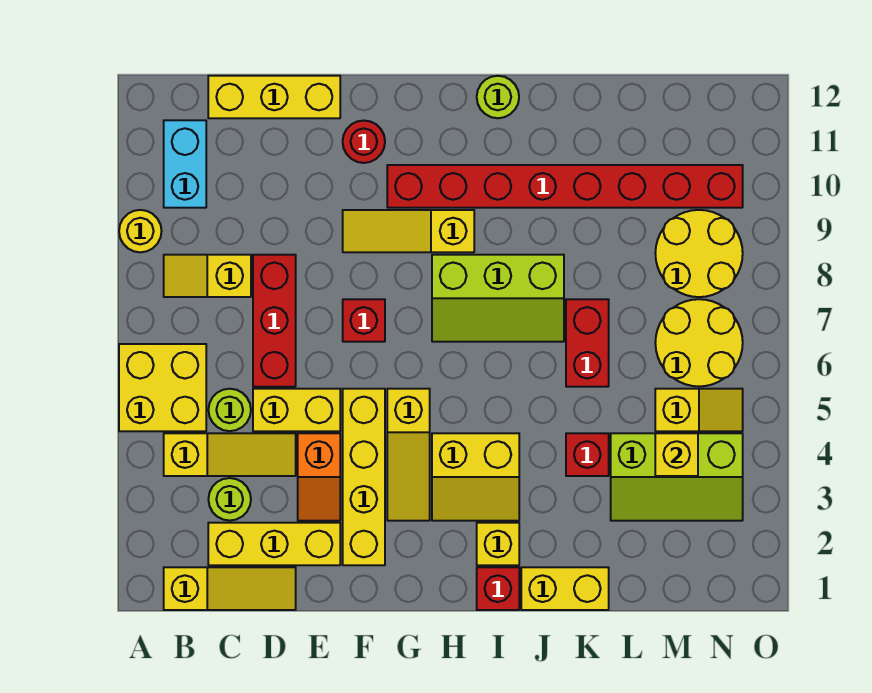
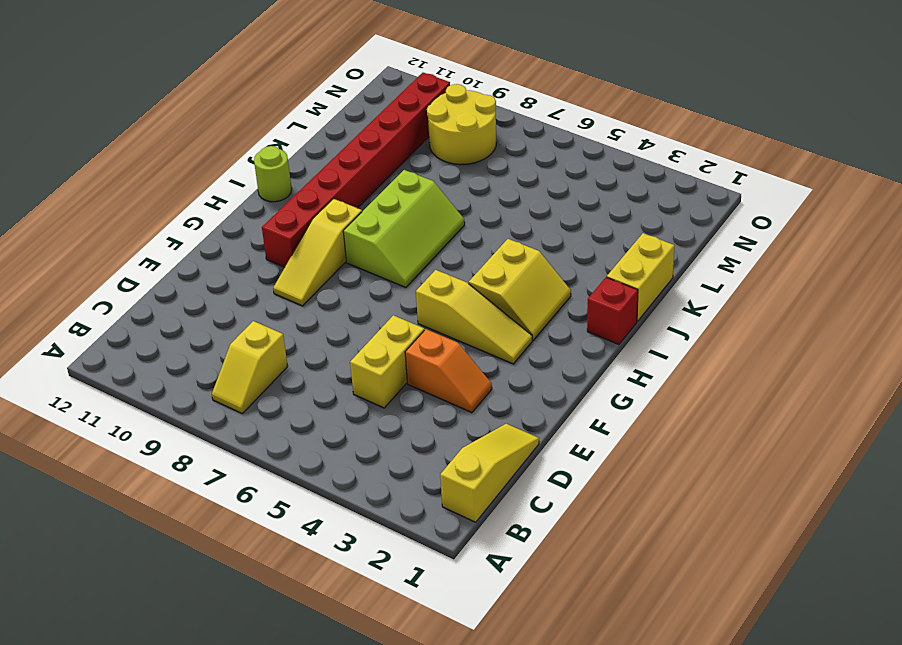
none -> yellow brick A5:B6 level 1
none -> yellow round brick A9 level 1
none -> yellow slope B4:D4 level 1 top B
none -> cyan brick B10:B11 level 1

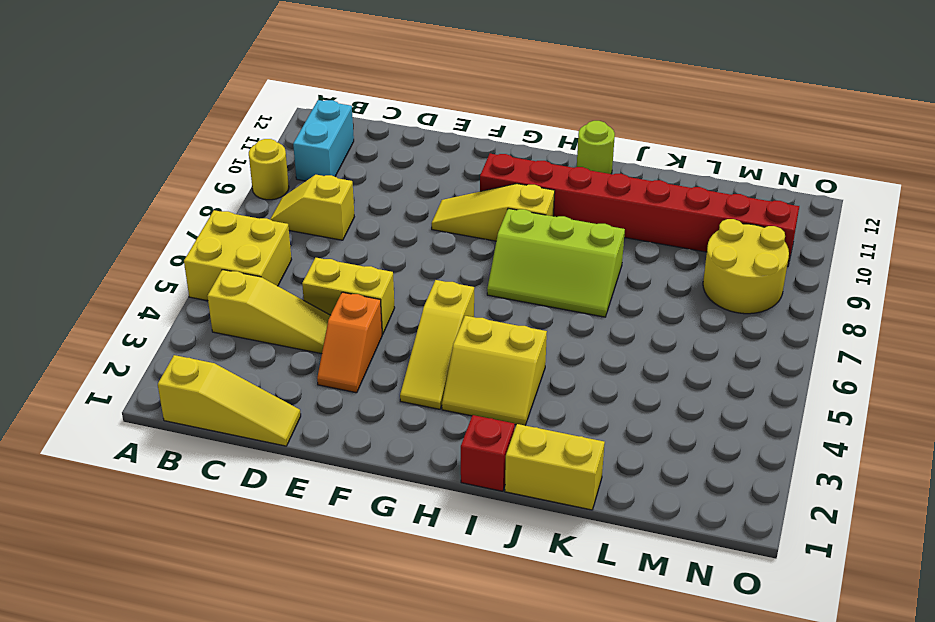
none -> yellow brick C2:E2 level 1
none -> lime round brick C3 level 1
none -> lime round brick C5 level 1
none -> yellow brick C12:E12 level 1

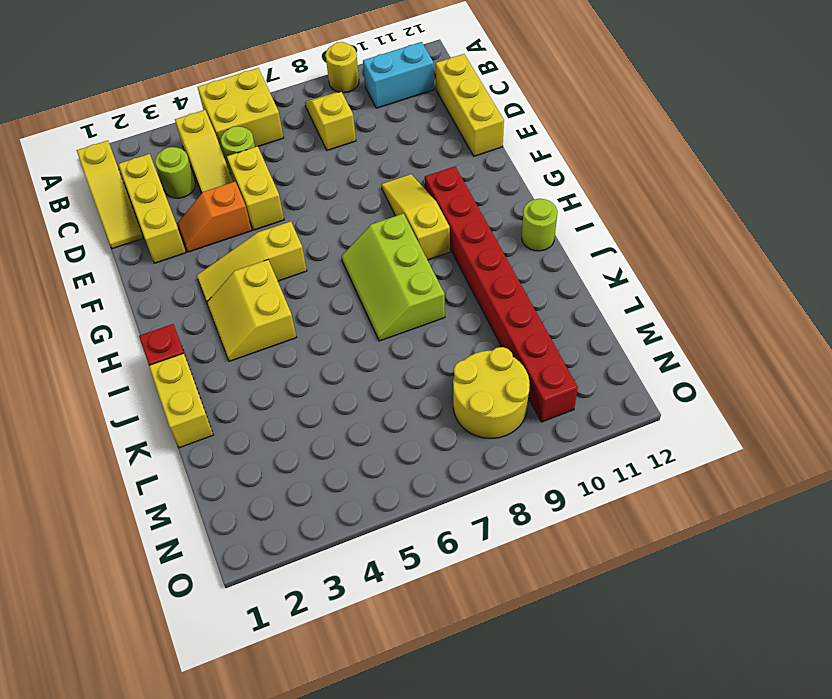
none -> red brick D6:D8 level 1
none -> yellow brick F2:F5 level 1
none -> red brick F7 level 1
none -> red round brick F11 level 1

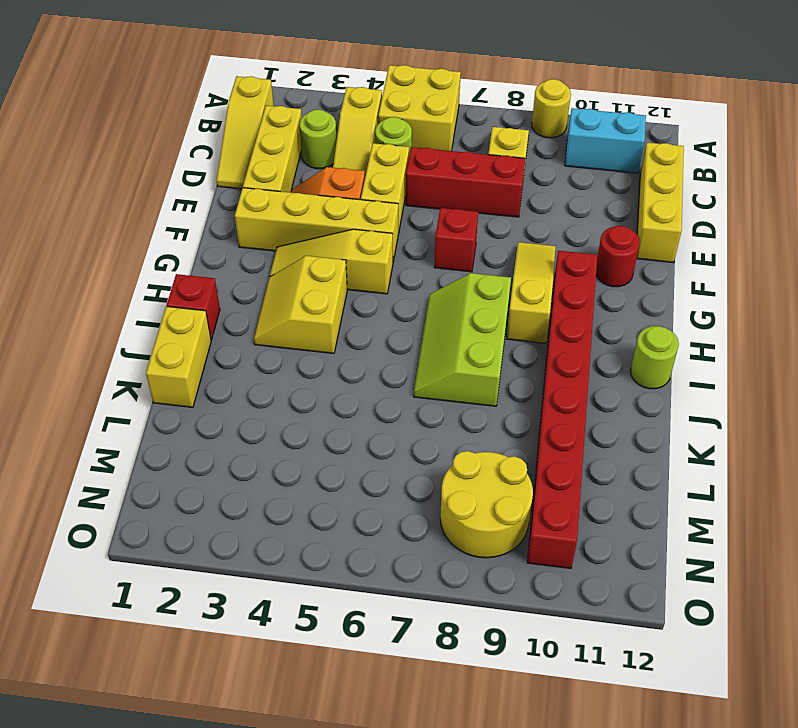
none -> yellow brick I2 level 1
none -> red brick K4 level 1
none -> red brick K6:K7 level 1
none -> lime slope L3:N4 level 1 top 4

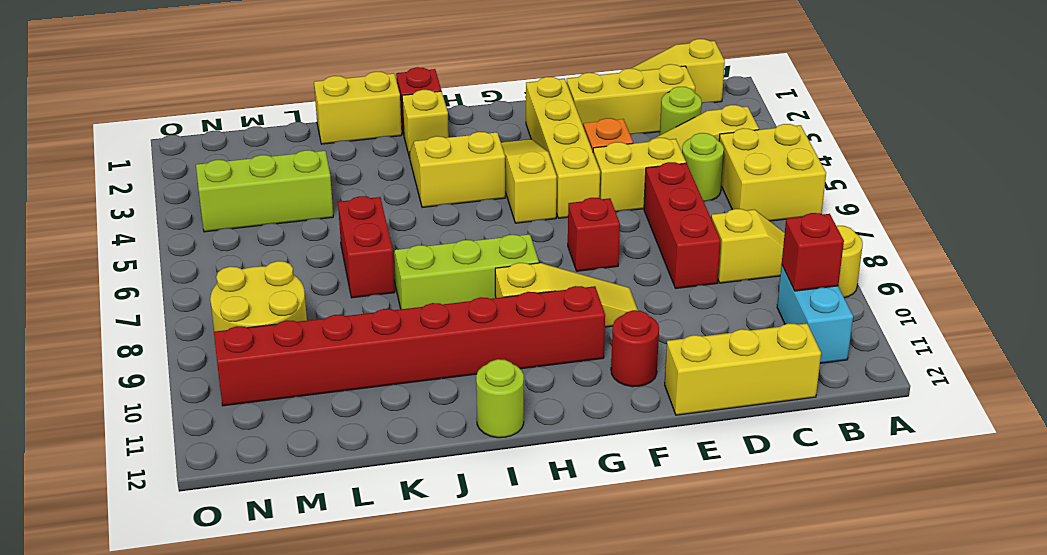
red brick B10 level 2 -> red brick K4 level 1
none -> yellow slope M5:N5 level 1 top M
none -> yellow round brick M6:N7 level 1
none -> yellow brick M4 level 2

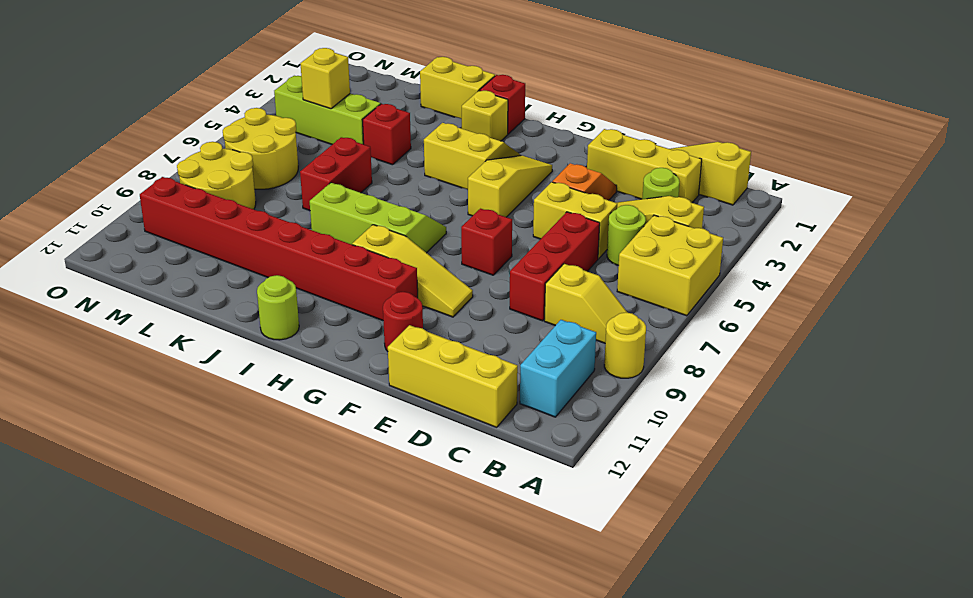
none -> yellow brick F2:F5 level 1
none -> yellow slope M5:N5 level 1 top M

